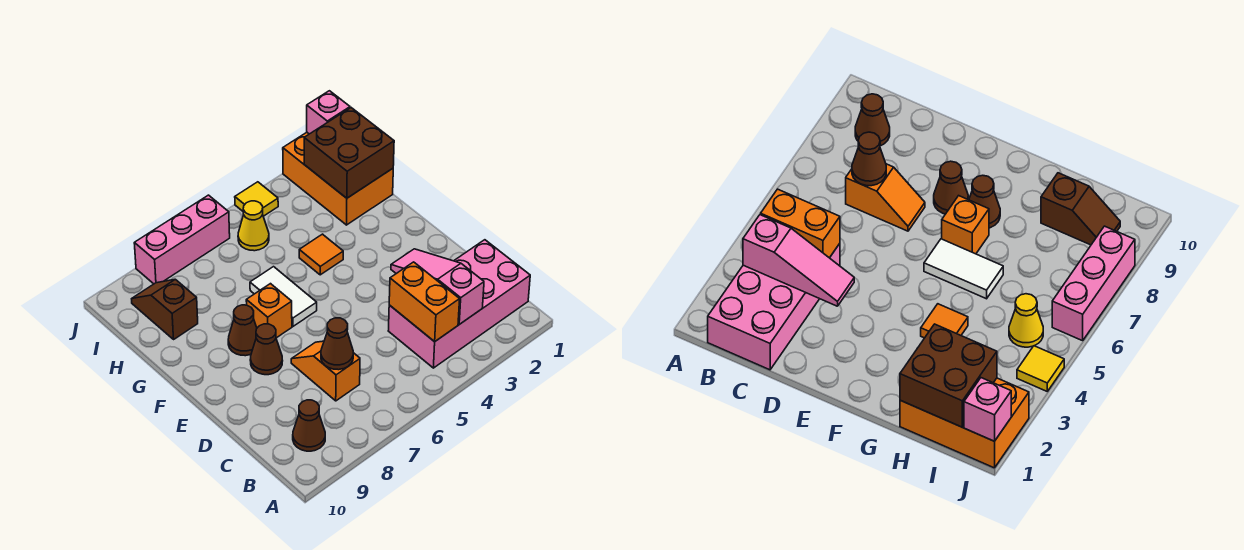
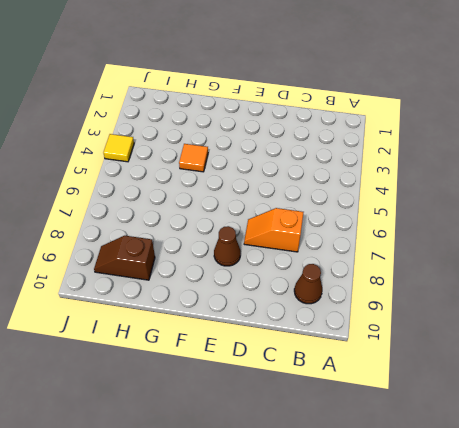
none -> pink brick B1:C4 level 1
none -> white tile F6:G6 level 1
none -> orange brick F7 level 1

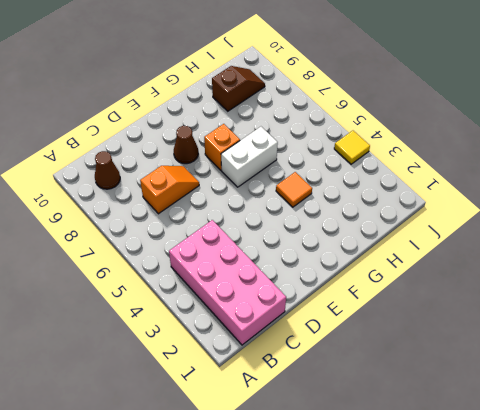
white brick F6:G6 level 1 -> white tile F6:G6 level 1
none -> brown cone F8 level 1
none -> orange brick H1:J2 level 1
none -> yellow cone I5 level 1

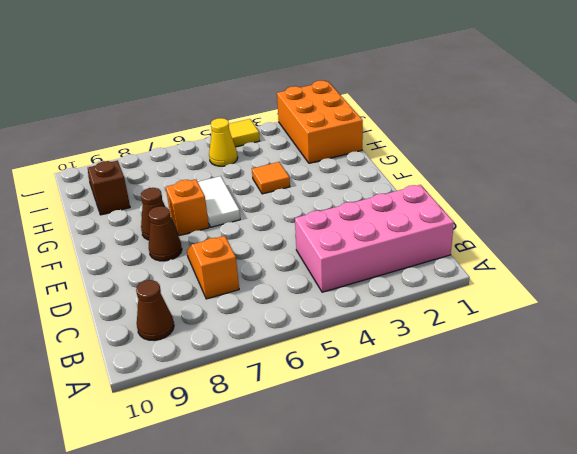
none -> pink brick J6:J8 level 1
none -> pink slope B3:D3 level 2 top B
none -> orange brick B4:C4 level 2

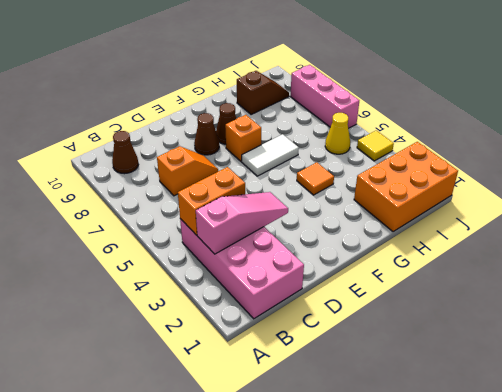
none -> brown cone C7 level 2
none -> brown brick H1:I2 level 2
none -> pink brick J1 level 2

